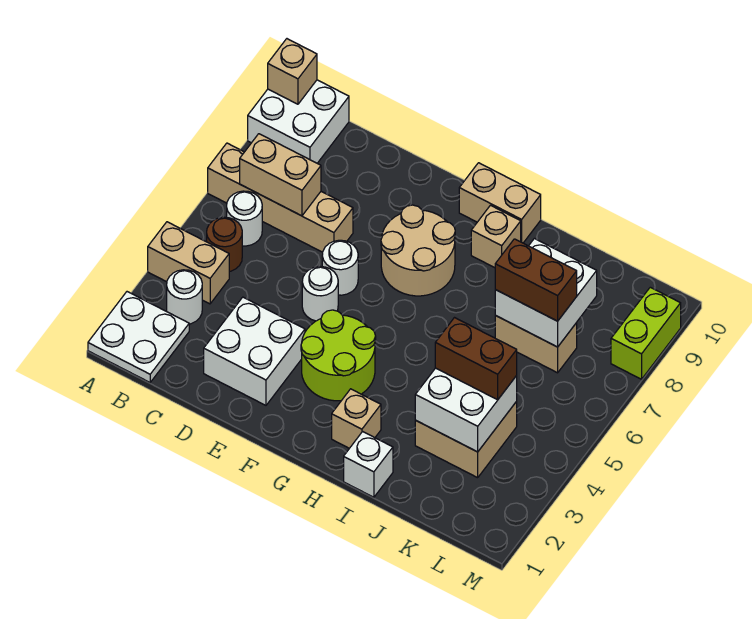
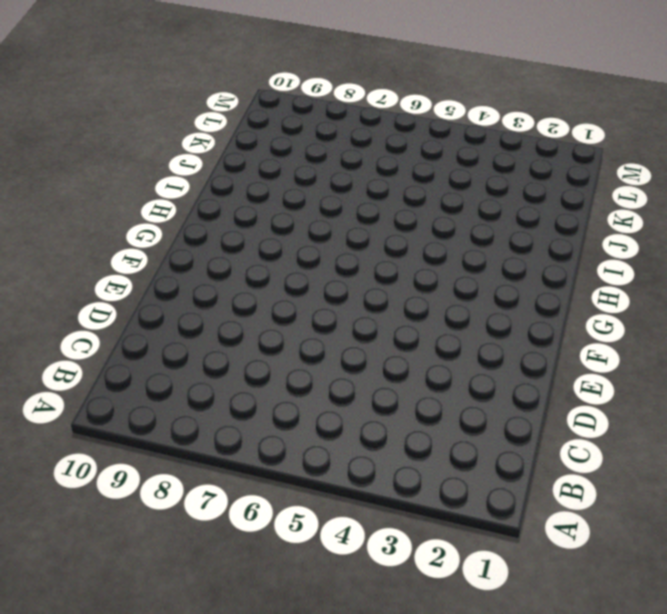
none -> white plate A1:B2 level 1
none -> tan brick A4:B4 level 1
none -> tan brick A7:D7 level 1

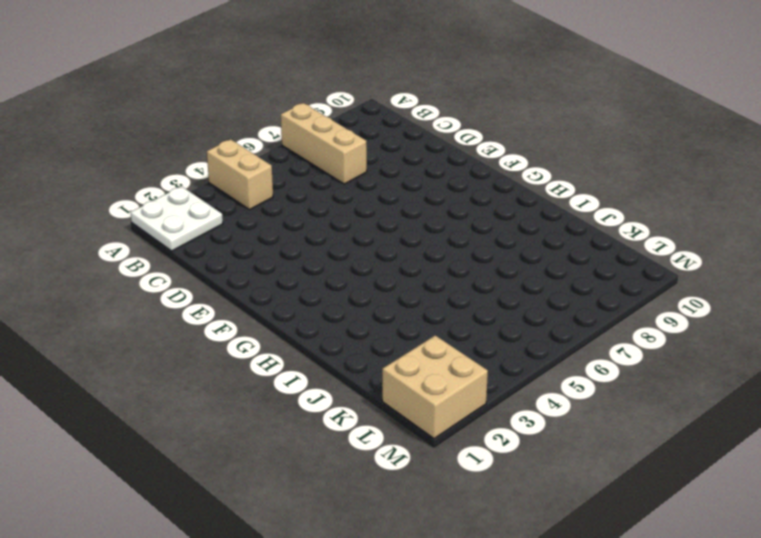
tan brick A7:C7 level 1 -> tan brick A7:D7 level 1
tan brick L1:M2 level 1 -> tan brick J3:K4 level 1
none -> white brick A9:B10 level 1
none -> white round brick B3 level 1
none -> brown round brick B5 level 1

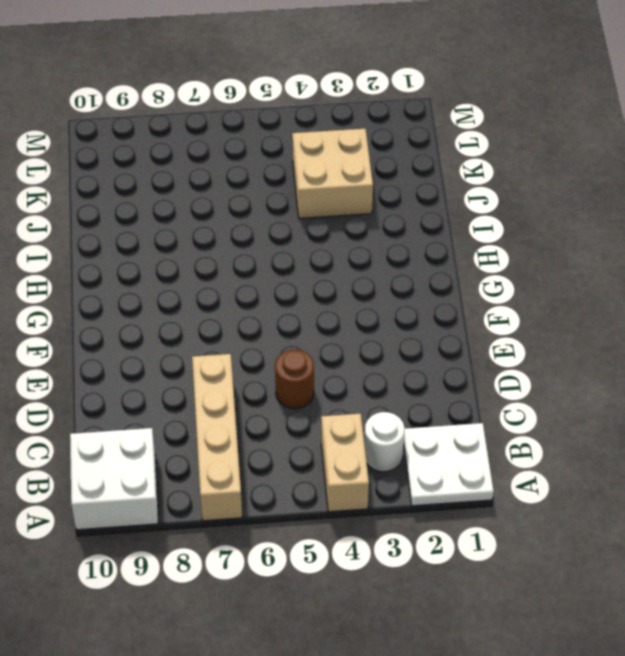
brown round brick D5 level 1 -> brown round brick B5 level 1
none -> white round brick B6 level 1
none -> white brick D2:E3 level 1
none -> white round brick E5 level 1

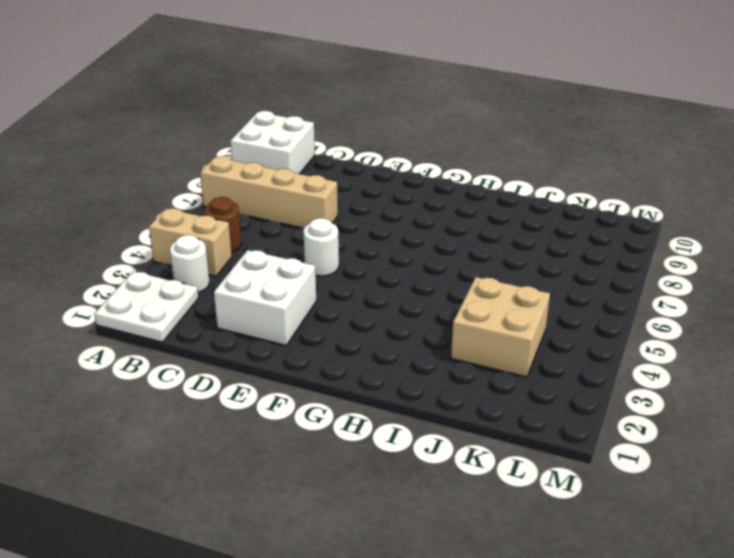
none -> white round brick B6 level 1
none -> white round brick E6 level 1
none -> lime round brick F3:G4 level 1

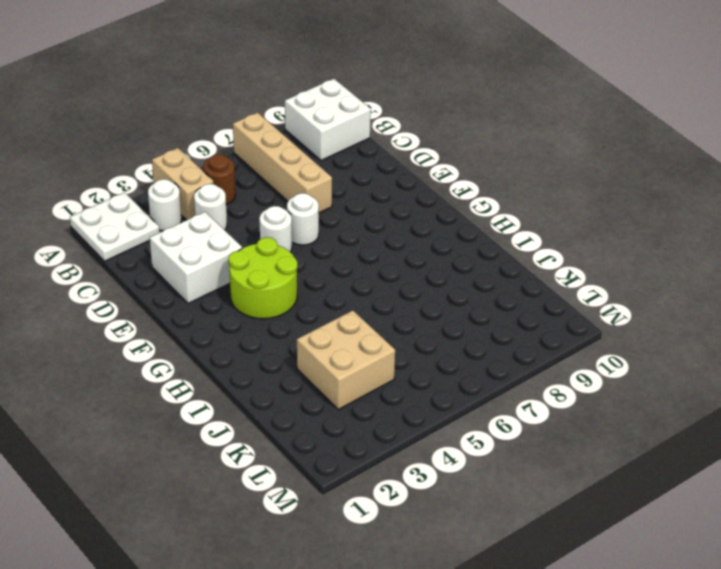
white round brick C4 level 1 -> white round brick B6 level 1
none -> tan round brick F7:G8 level 1
none -> tan brick G10:H10 level 1
none -> tan brick H2 level 1

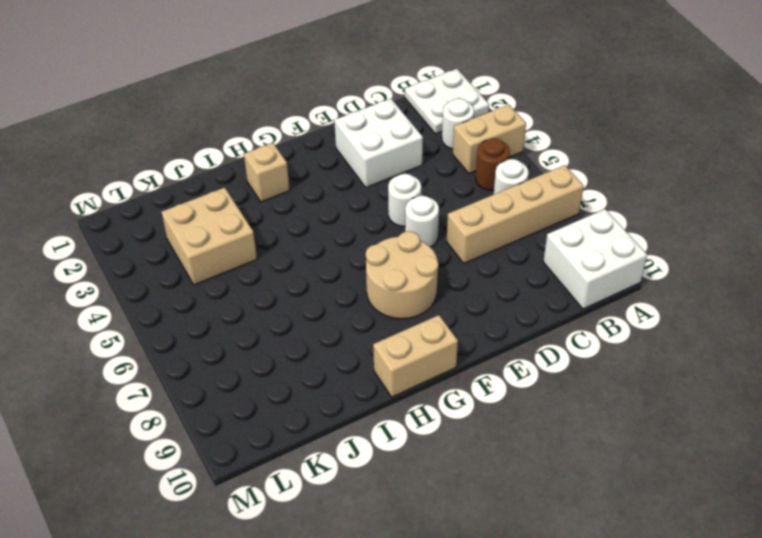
none -> lime round brick F3:G4 level 1
none -> tan brick H9 level 1
none -> white brick I1 level 1

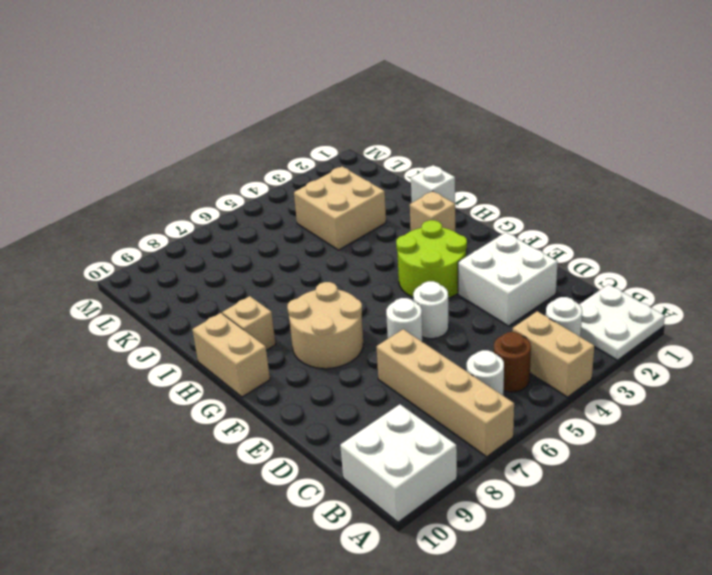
none -> tan brick J7:K7 level 1
none -> lime brick M8:M9 level 1
none -> tan brick A10 level 2

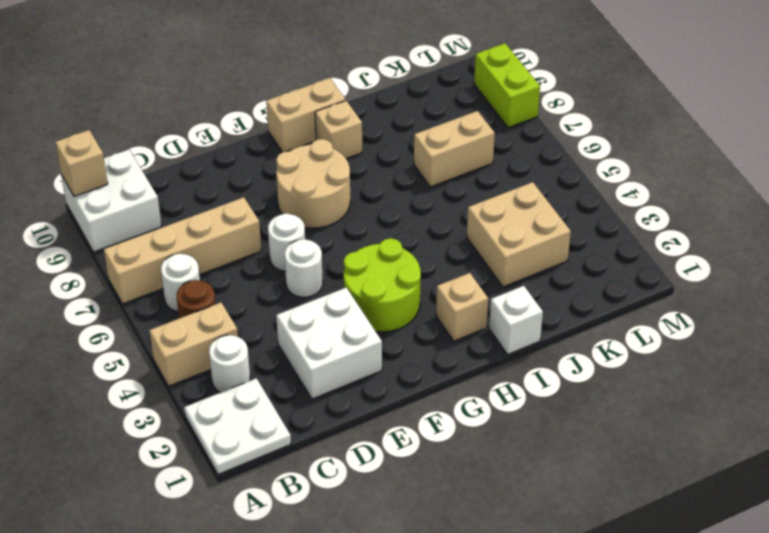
none -> tan brick B7:C7 level 2
none -> white brick J3:K4 level 2
none -> white brick J7:K8 level 2

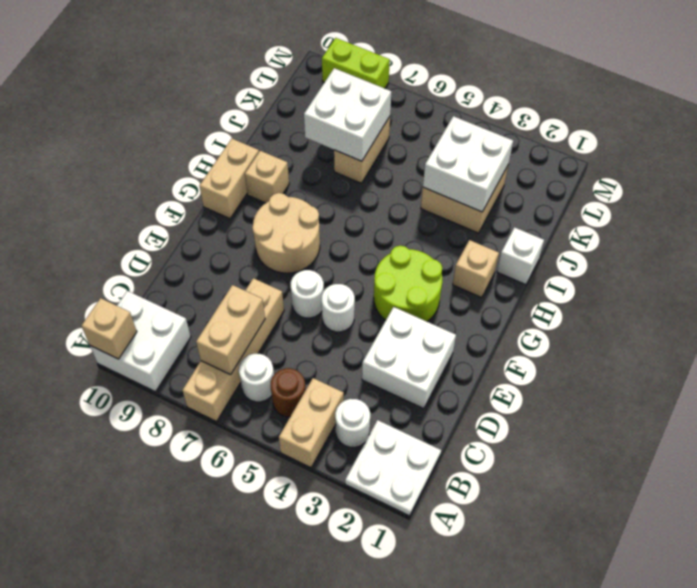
none -> brown brick J4:K4 level 3
none -> brown brick J7:K7 level 3

